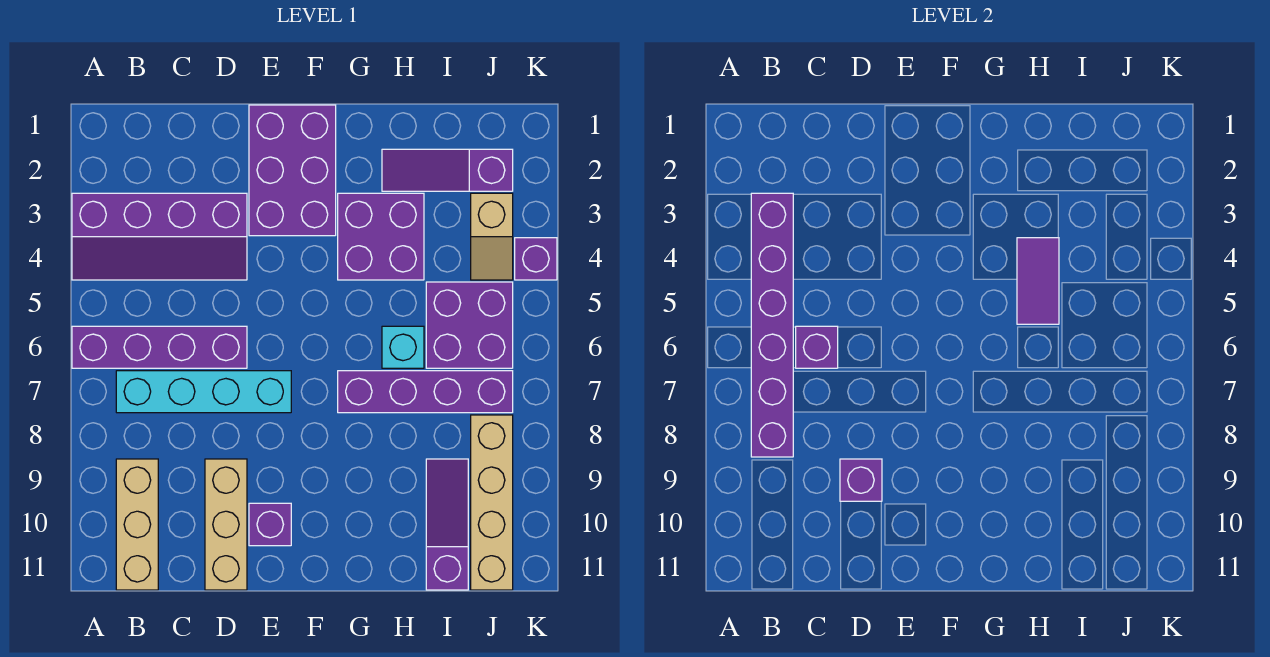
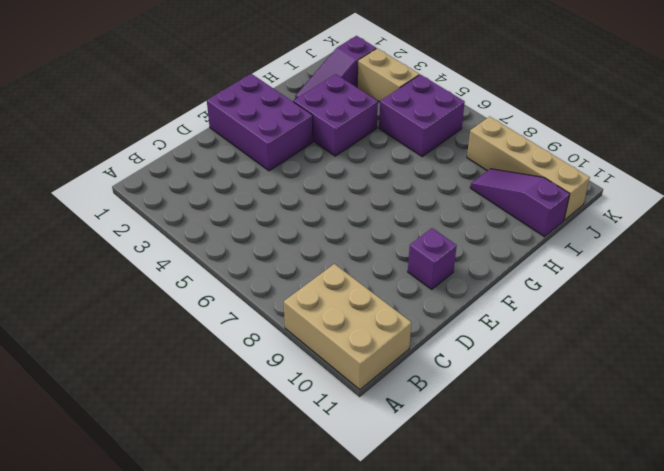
tan brick A9:B11 level 1 -> tan brick B9:B11 level 1
tan brick J3:J4 level 1 -> tan slope J3:J4 level 1 top 3
none -> purple slope A3:D4 level 1 top 3
none -> purple brick A6:D6 level 1
none -> cyan brick B7:E7 level 1

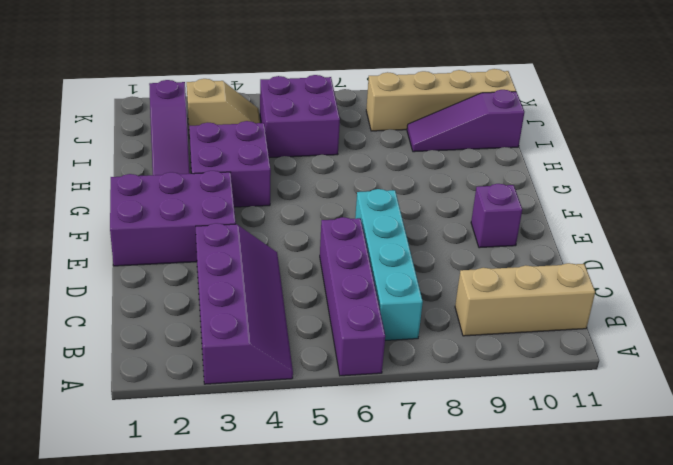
none -> tan brick D9:D11 level 1
none -> purple brick G7:J7 level 1
none -> cyan brick H6 level 1

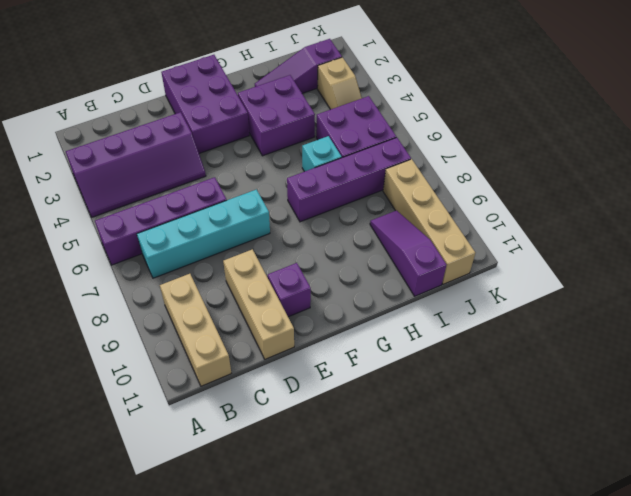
none -> purple brick K4 level 1
none -> purple brick B3:B8 level 2
none -> purple brick C6 level 2

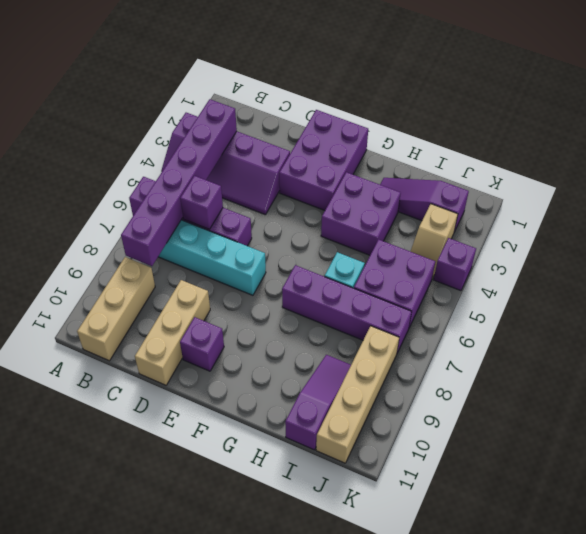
none -> purple brick D9 level 2
none -> purple tile H4:H5 level 2

